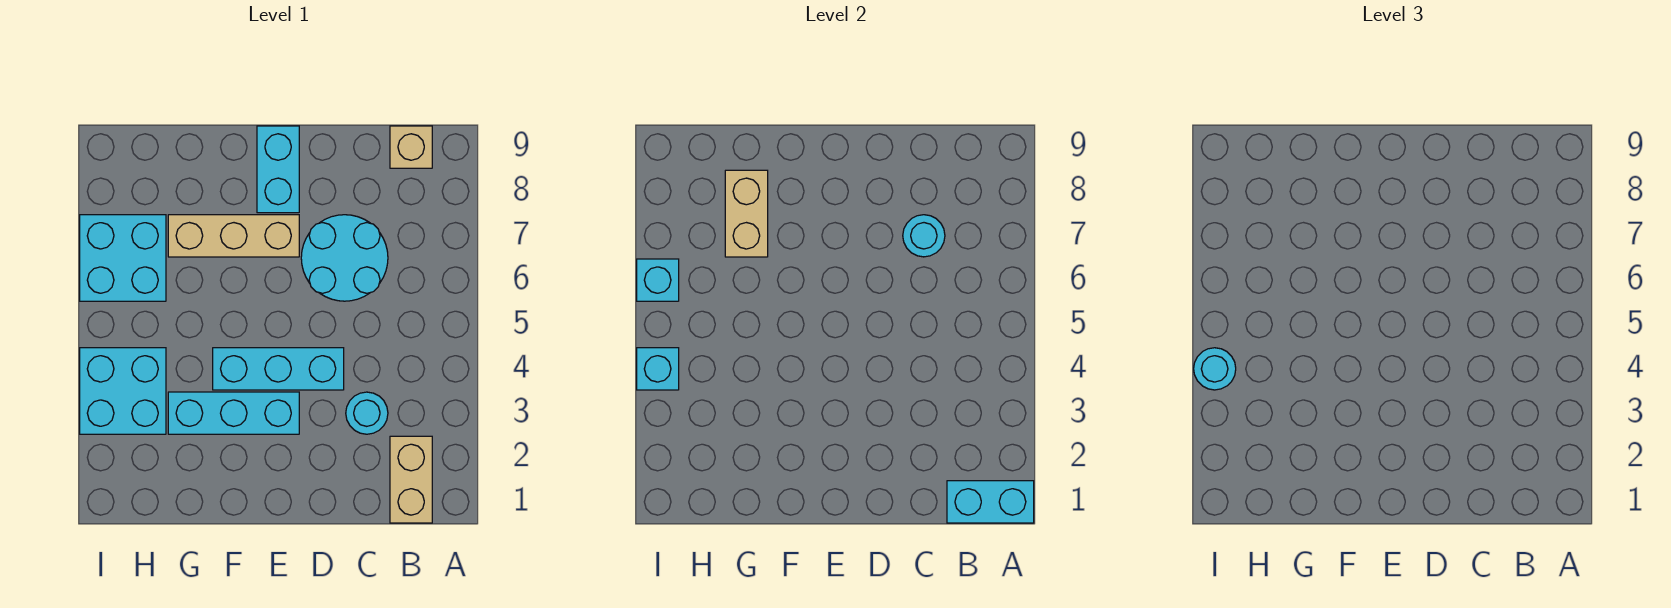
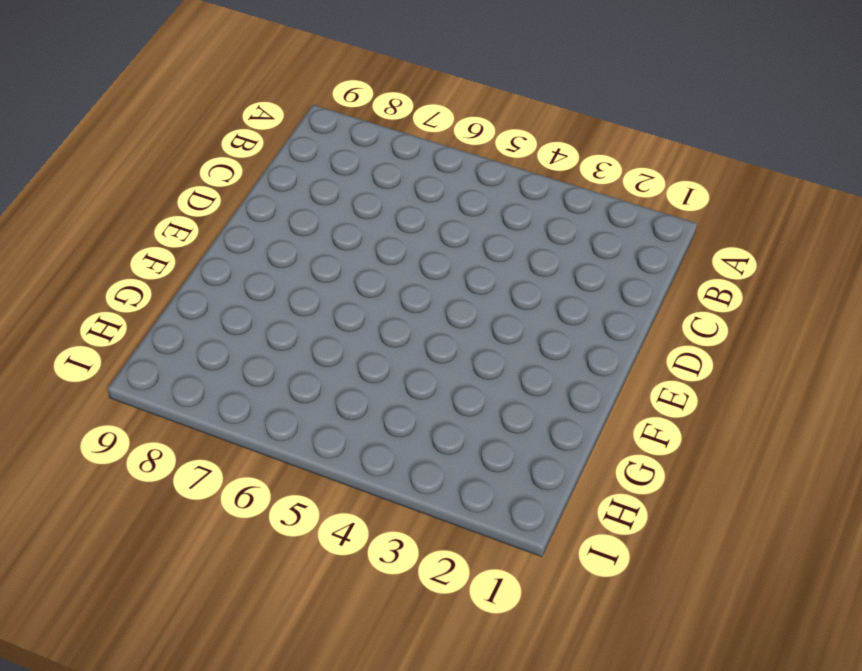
none -> tan brick B1:B2 level 1
none -> tan brick B9 level 1
none -> cyan round brick C3 level 1

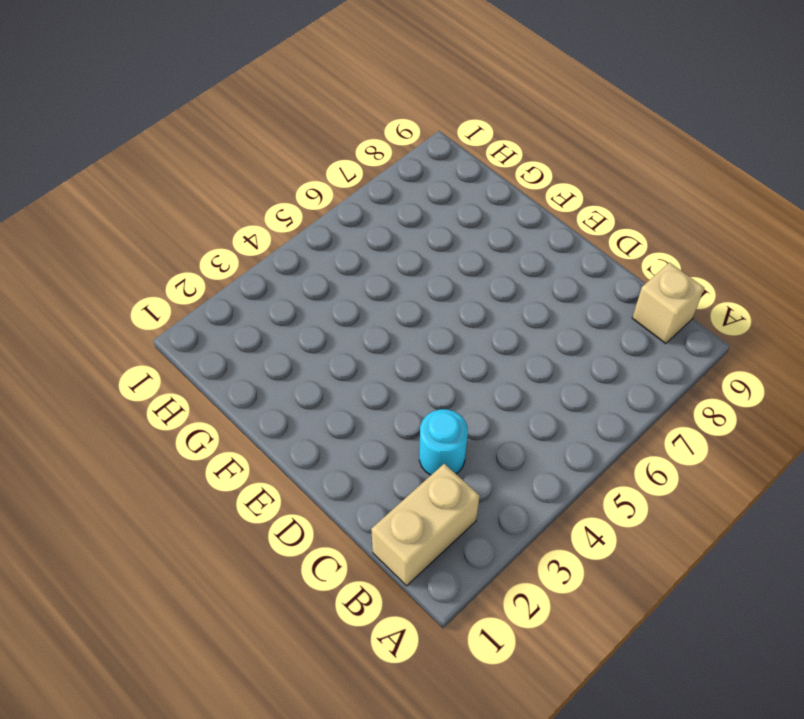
none -> cyan round brick C6:D7 level 1
none -> cyan brick D4:F4 level 1
none -> cyan brick E3:G3 level 1

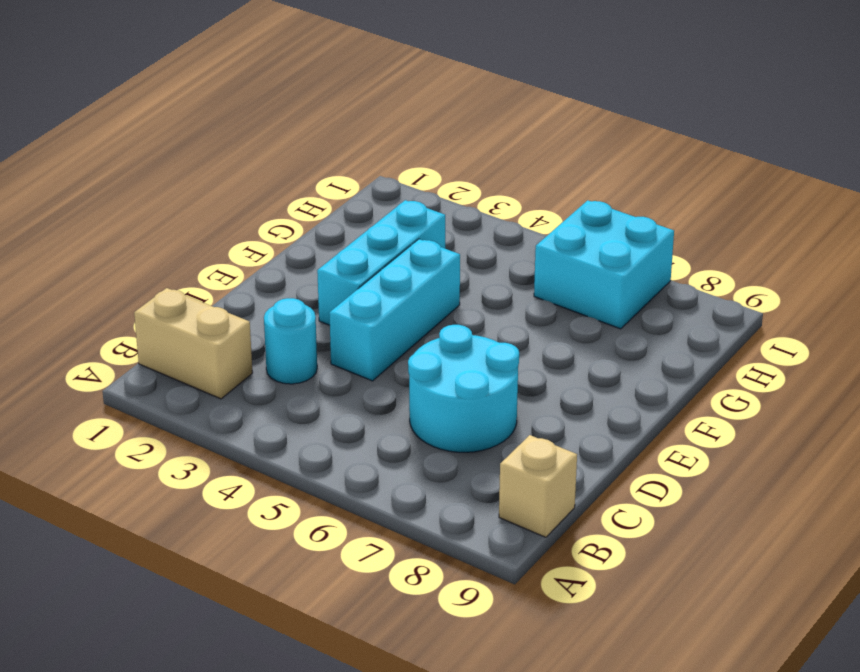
none -> tan brick E7:G7 level 1
none -> cyan brick E8:E9 level 1
none -> cyan brick H3:I4 level 1

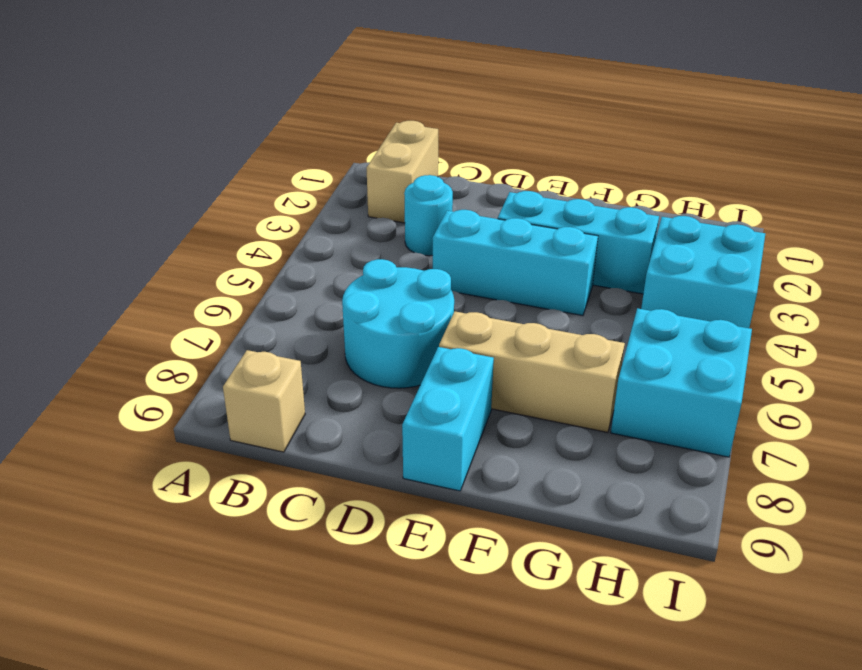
none -> cyan brick A1:B1 level 2
none -> cyan round brick C7 level 2
none -> tan brick G7:G8 level 2

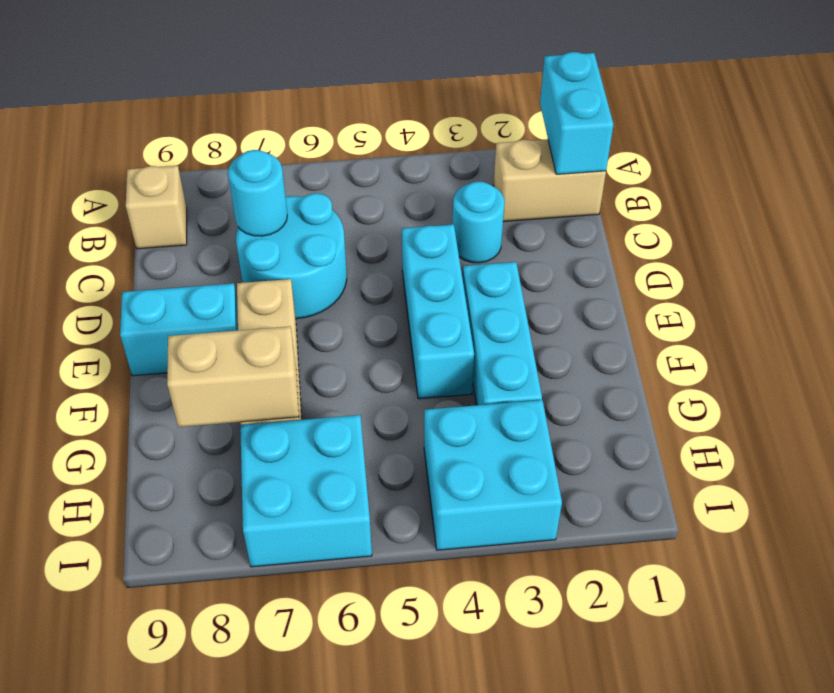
none -> cyan brick I4 level 2
none -> cyan brick I6 level 2
none -> cyan round brick I4 level 3

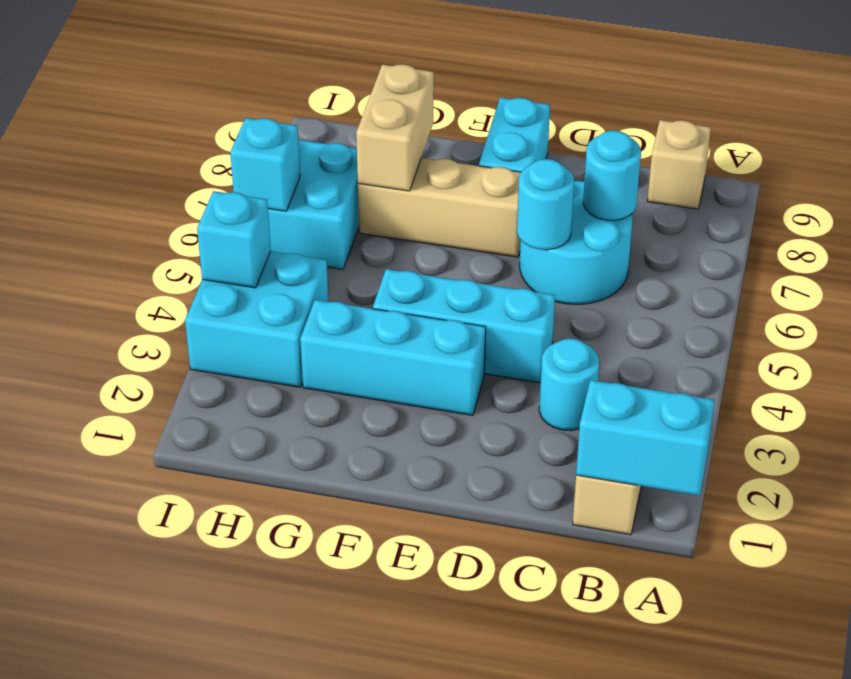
cyan round brick D6 level 2 -> cyan round brick I4 level 3

